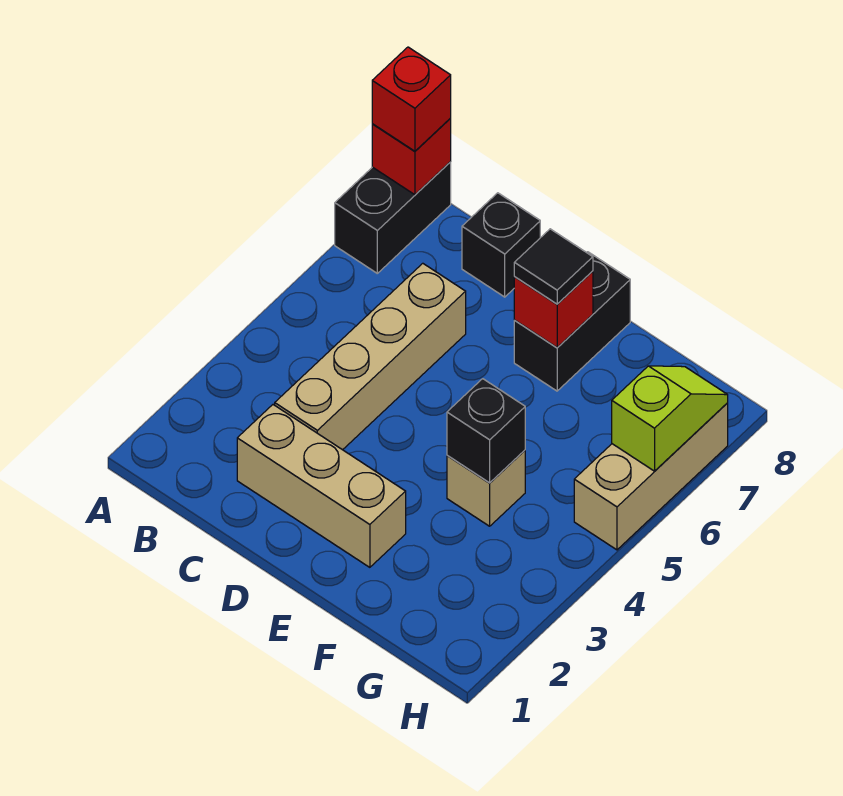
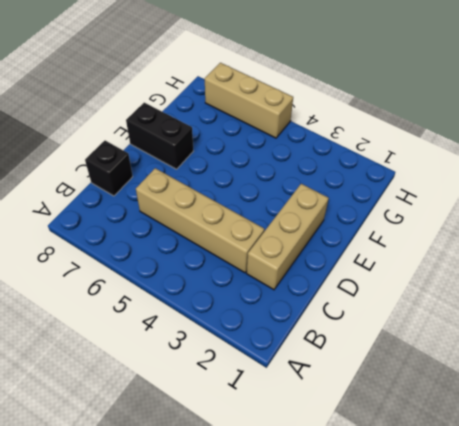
none -> black brick A7:A8 level 1
none -> tan brick F4 level 1
none -> red brick A8 level 2

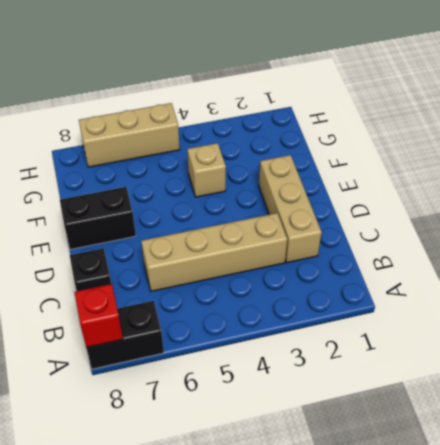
none -> red brick E7 level 2
none -> black brick F4 level 2
none -> lime slope H6:H7 level 2 top 6

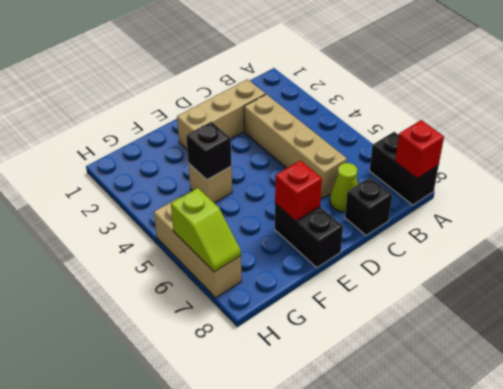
lime cone C7 level 1 -> none
none -> red brick A8 level 3
none -> black tile E7 level 3

